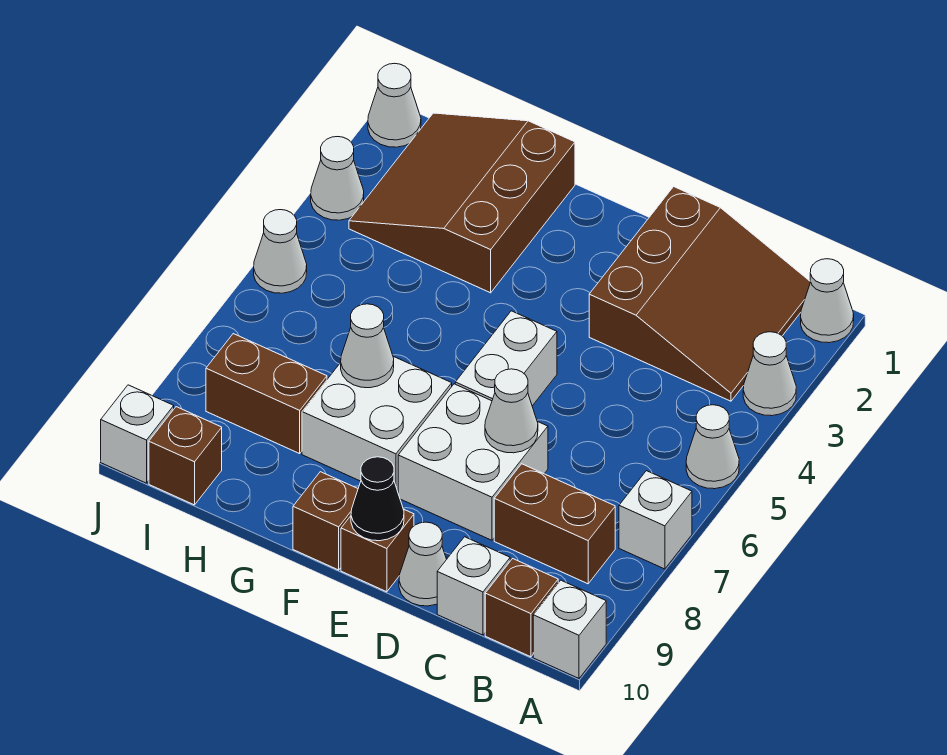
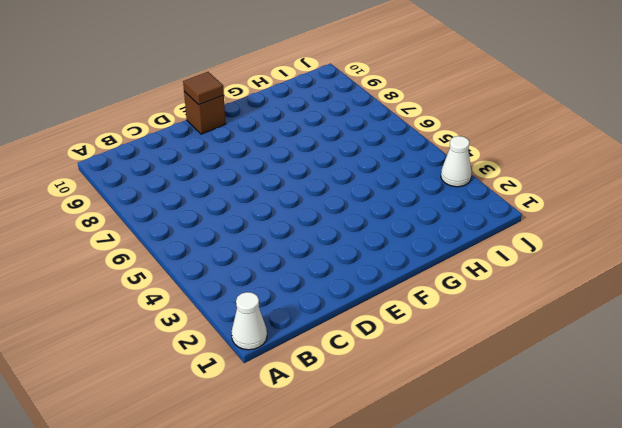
brown tile E10 level 2 -> black cone E10 level 2
none -> white cone A3 level 1
none -> white cone A5 level 1
none -> white brick A7 level 1

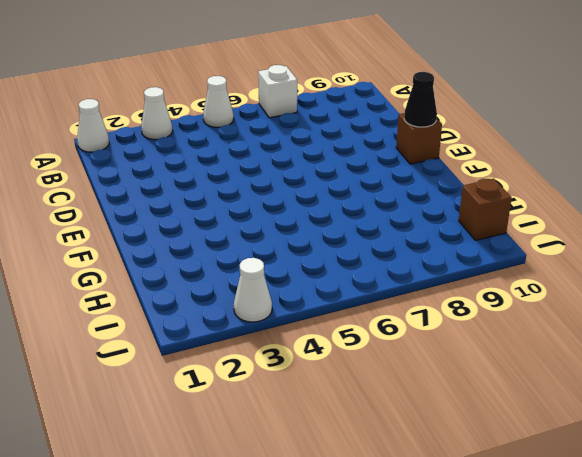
none -> white brick A10 level 1
none -> brown slope B1:D3 level 1 top D
none -> brown brick B8:C8 level 1

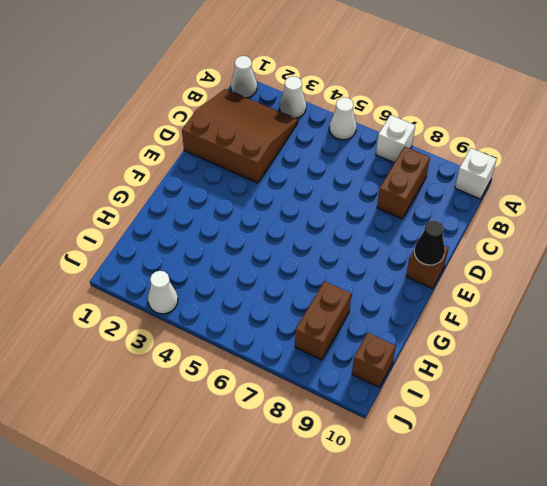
none -> brown brick B10 level 1
none -> white brick C10 level 1
none -> white brick D7:E8 level 1

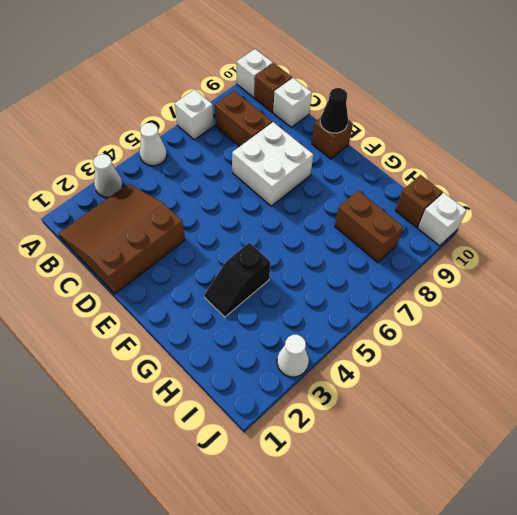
black slope G3:G4 level 1 top 4 -> brown slope G1:I3 level 1 top G
none -> white cone A1 level 1
none -> white cone D10 level 1
none -> white brick E5:E6 level 1

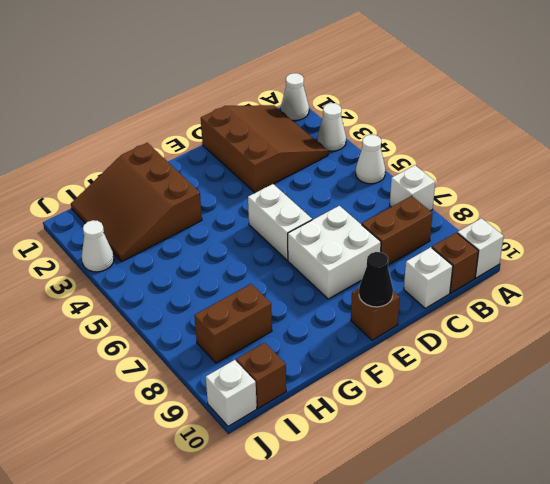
none -> white cone D10 level 1
none -> white brick F7:G8 level 1
none -> brown brick F10 level 1

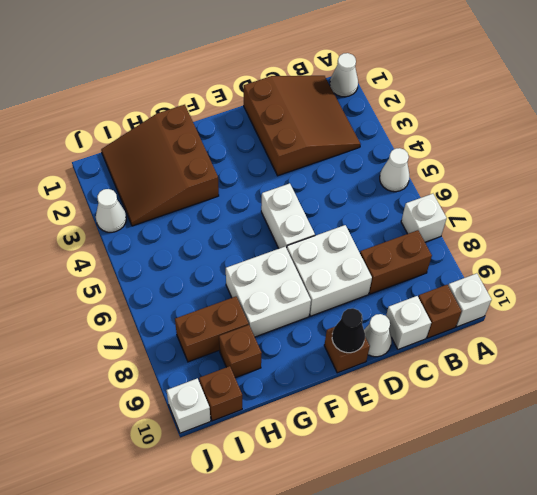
brown brick H9 level 1 -> brown brick F10 level 1
none -> white cone A3 level 1
none -> white cone J1 level 1
none -> white cone J5 level 1

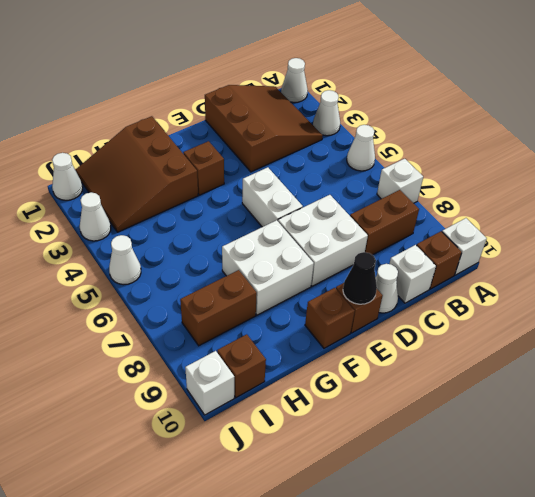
brown brick F3 level 1 -> none
none -> white cone D7 level 2
none -> white cone G7 level 2

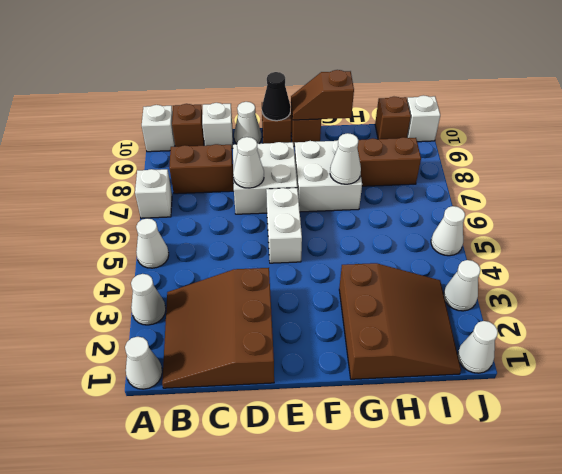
brown slope F10:G10 level 2 top G -> none

